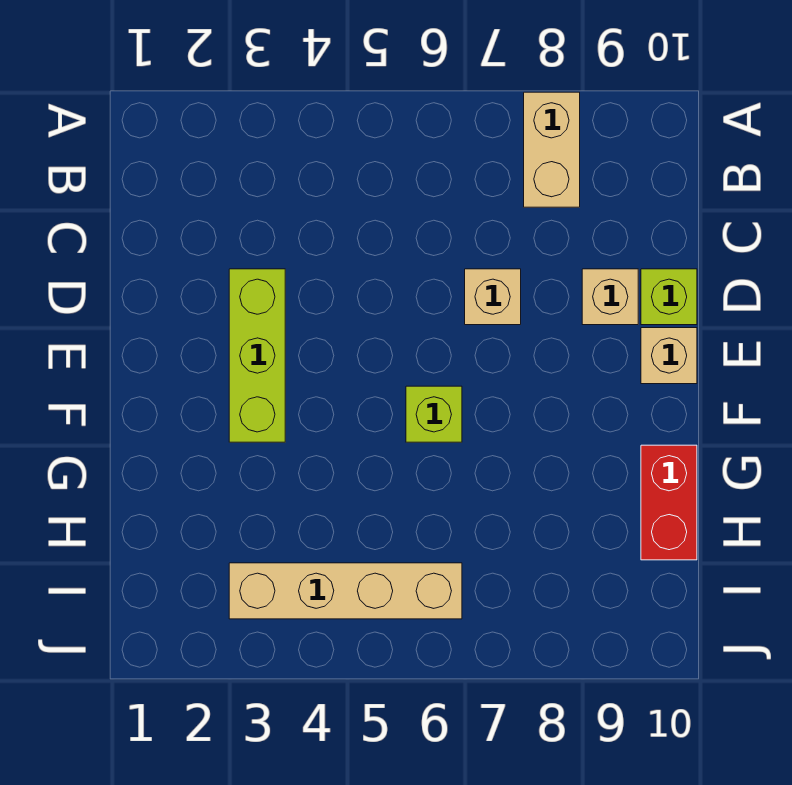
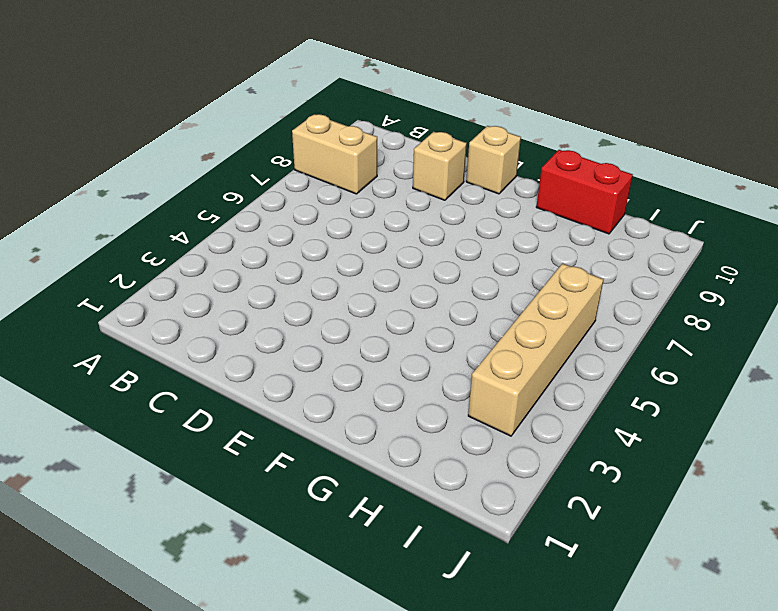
none -> lime brick D3:F3 level 1
none -> tan brick D7 level 1

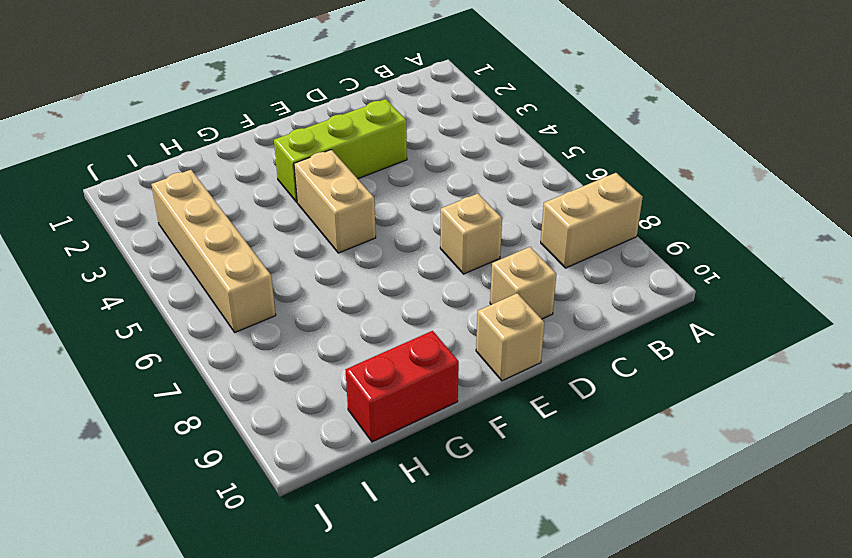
tan brick F4:F5 level 1 -> none
none -> lime brick D10 level 1
none -> lime brick F6 level 1

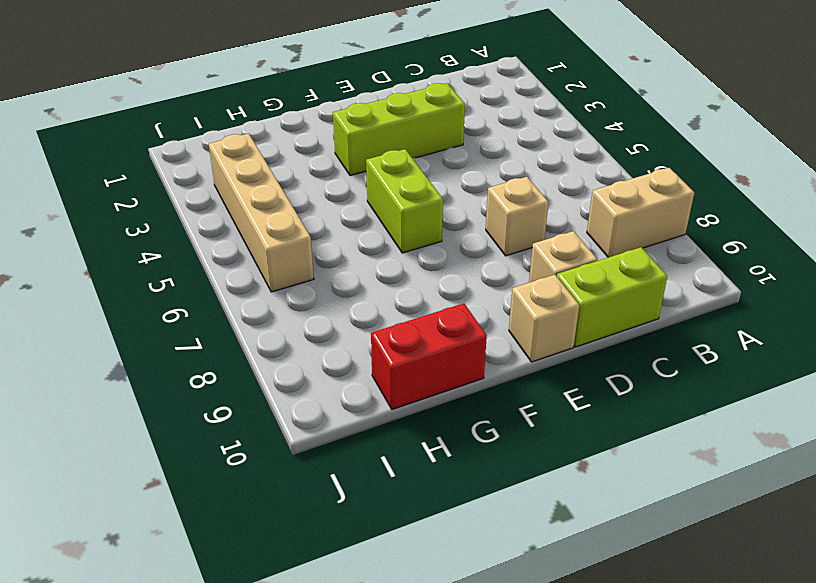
lime brick C10:D10 level 1 -> lime brick D10 level 1
lime brick F5:F6 level 1 -> lime brick F6 level 1

